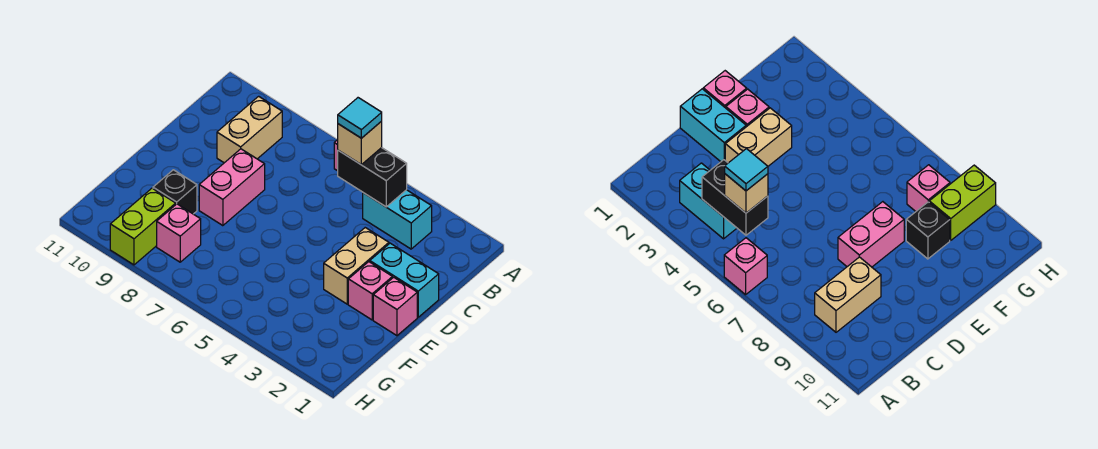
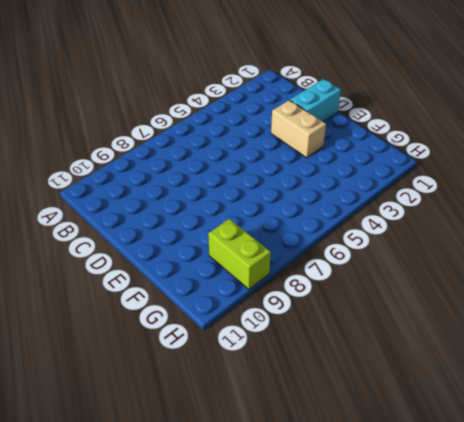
none -> pink brick A6 level 1
none -> cyan brick B3:B4 level 1
none -> tan brick B9:C9 level 1

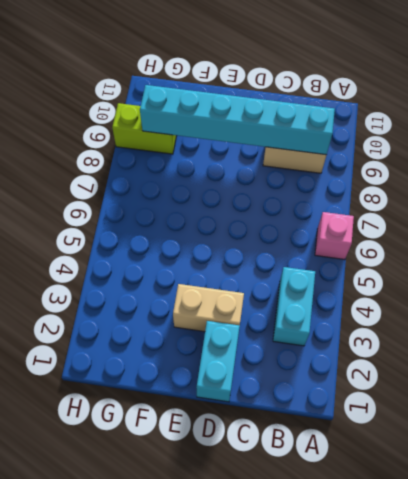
cyan brick B9:G9 level 2 -> none
none -> pink brick D8:E8 level 1
none -> pink brick E1 level 1
none -> pink brick E2 level 1

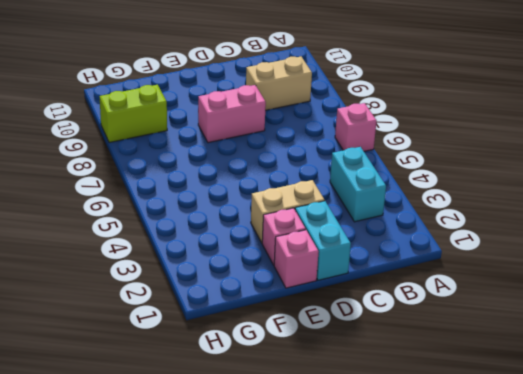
none -> black brick F9 level 1
none -> pink brick G8 level 1
none -> black brick B4:B5 level 2

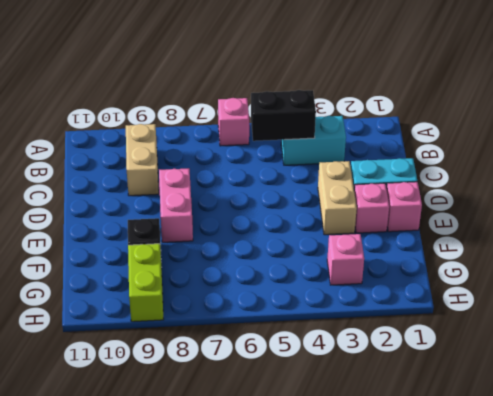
pink brick G3 level 1 -> pink brick G8 level 1
none -> tan brick B5 level 3
none -> cyan tile B5 level 4

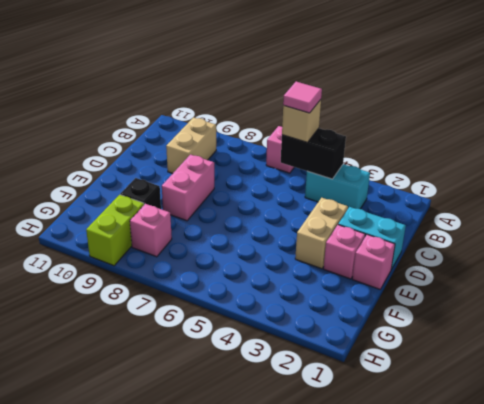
pink tile B5 level 4 -> cyan tile B5 level 4

